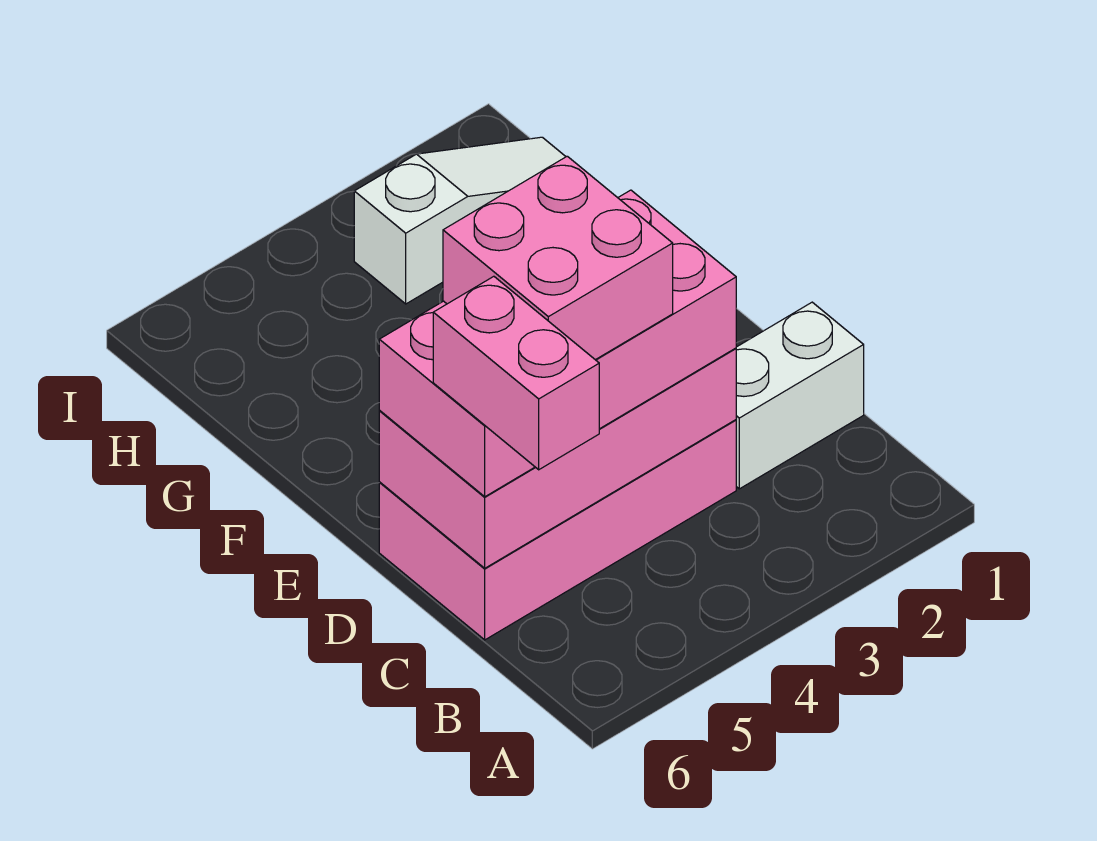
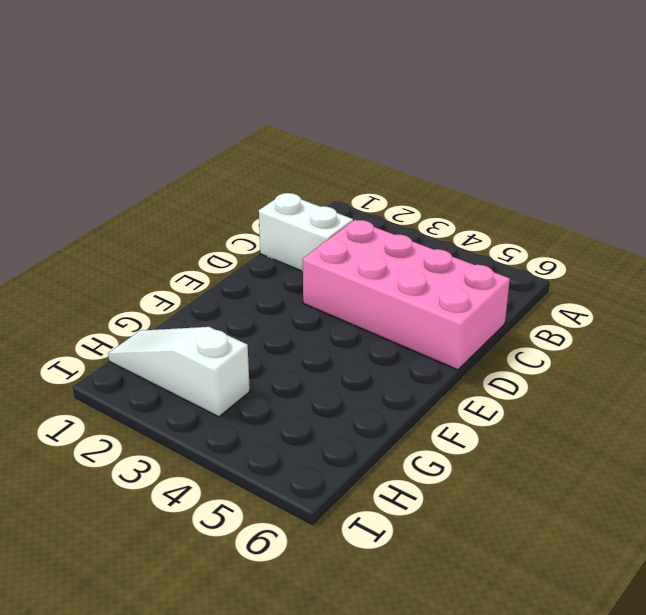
none -> pink brick C3:D6 level 2
none -> pink brick C3:D6 level 3

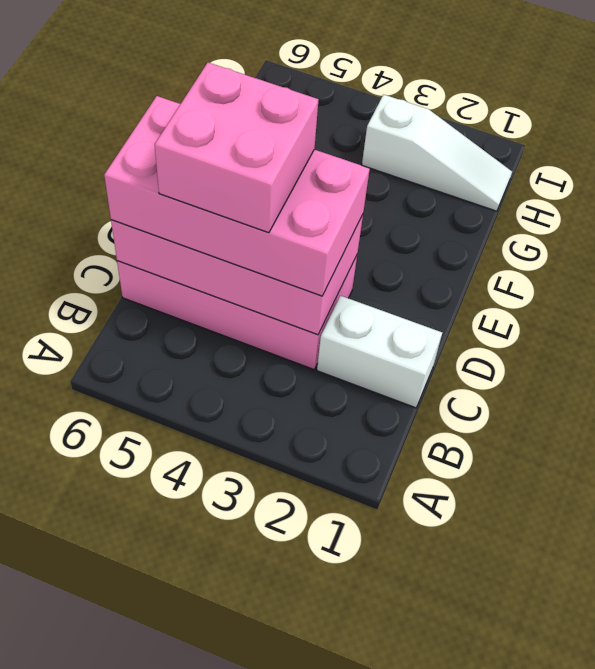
none -> pink brick B6:C6 level 4

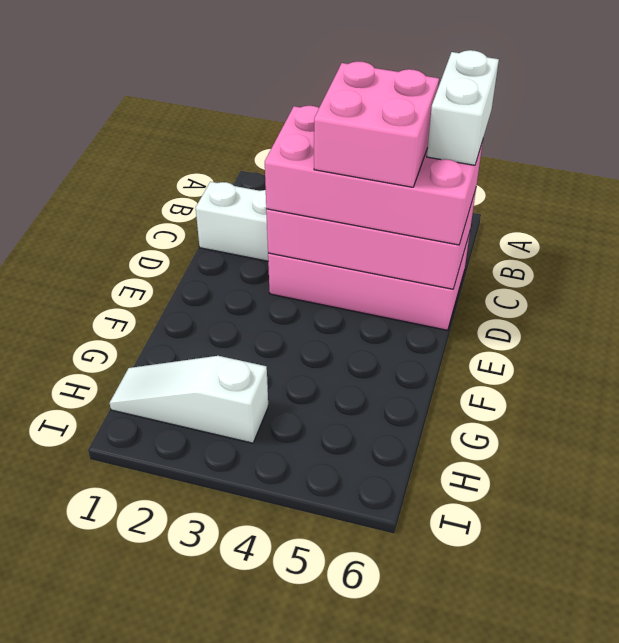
white brick B6:C6 level 4 -> pink brick B6:C6 level 4

